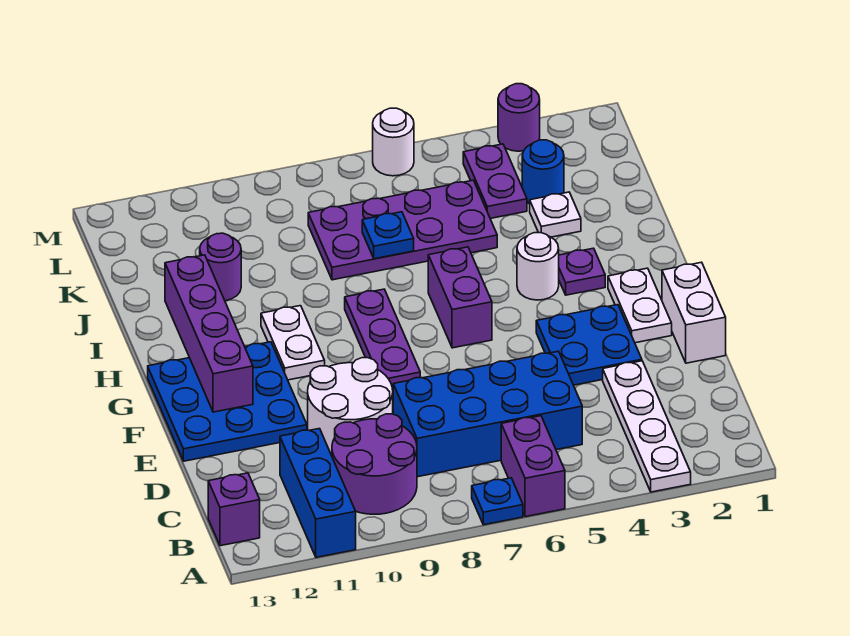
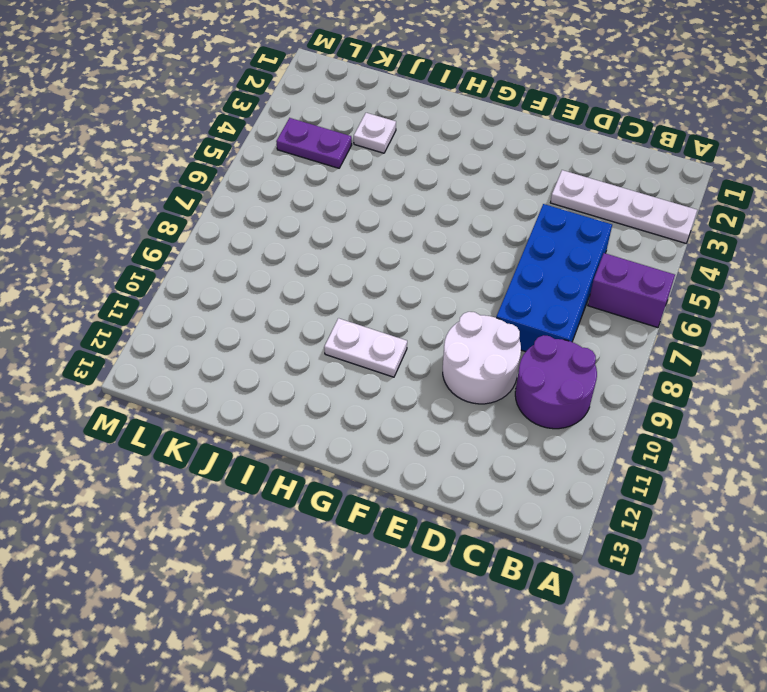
none -> blue plate A7 level 1
none -> blue brick A11:C11 level 1
none -> purple brick B13 level 1

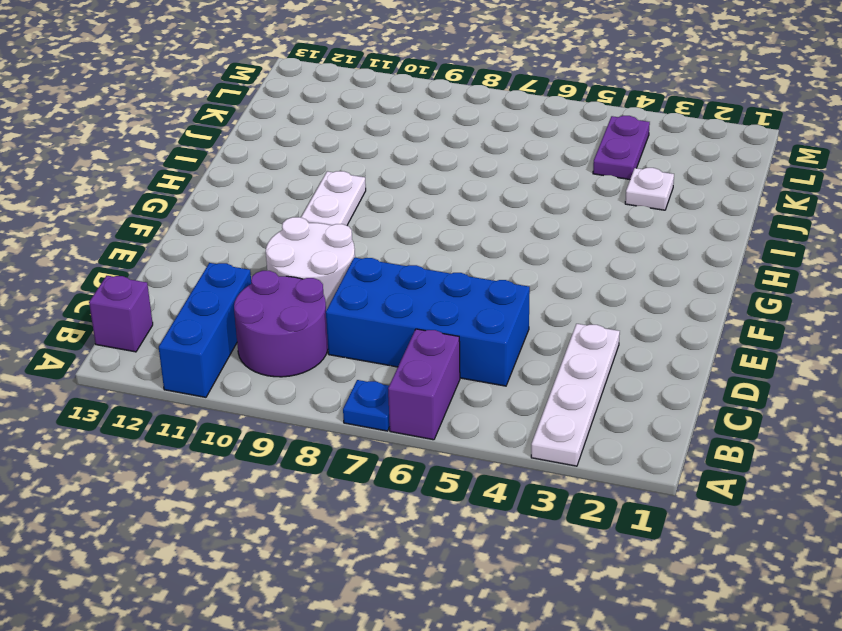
none -> white brick E1:F1 level 1
none -> blue plate E3:F4 level 1
none -> blue plate E11:G13 level 1

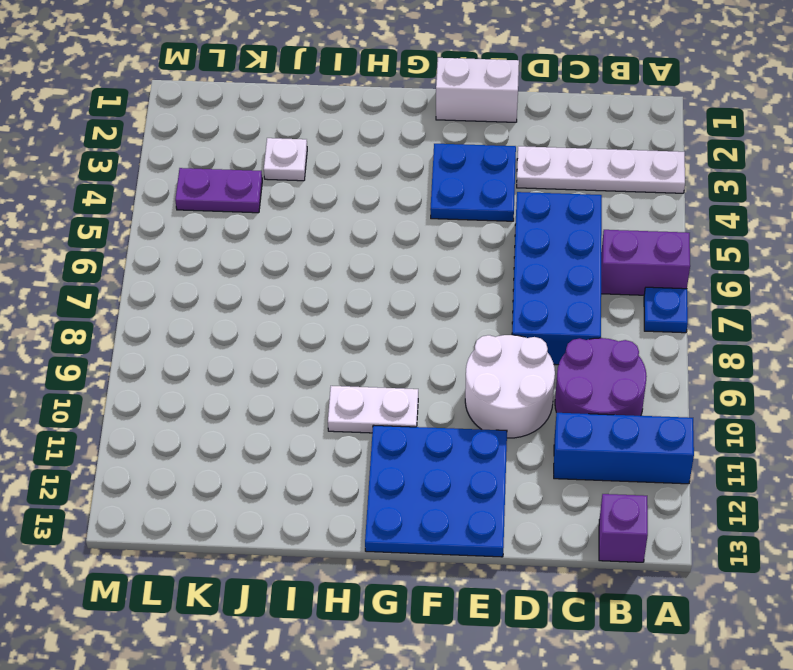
none -> white plate F2:G2 level 1
none -> purple plate F8:H8 level 1
none -> purple brick G6:H6 level 1

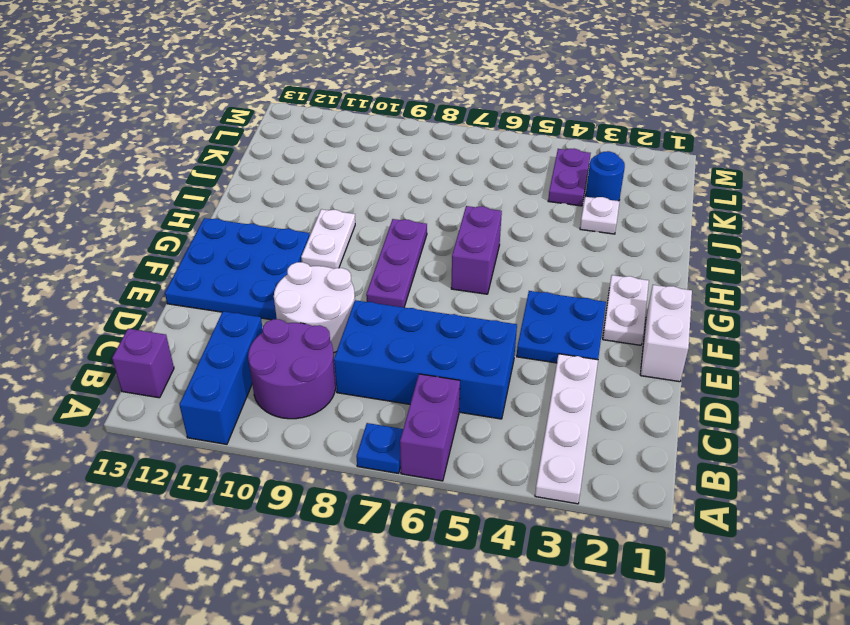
none -> purple plate H3 level 1
none -> white round brick H4 level 1
none -> purple plate J5:K8 level 1

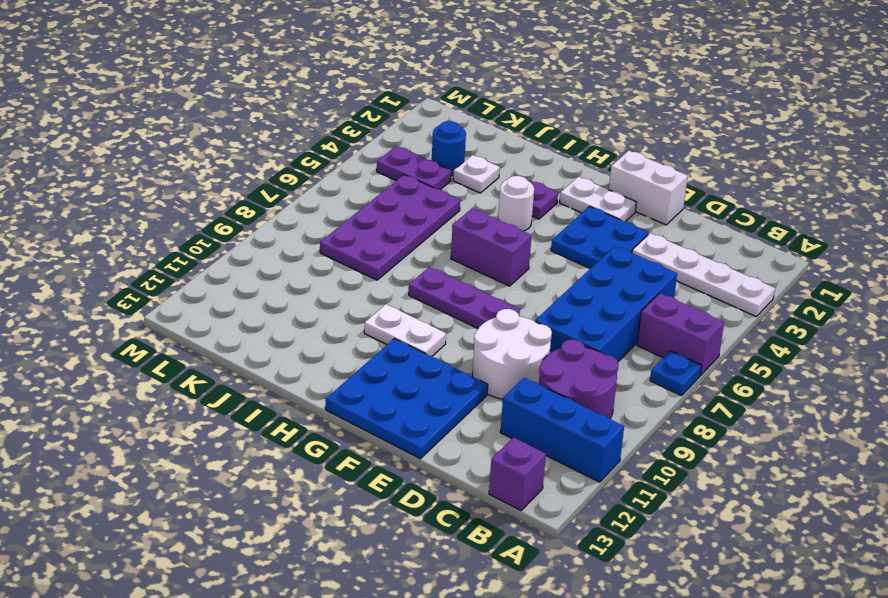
none -> purple round brick J11 level 1
none -> purple round brick M3 level 1
none -> white round brick M6 level 1

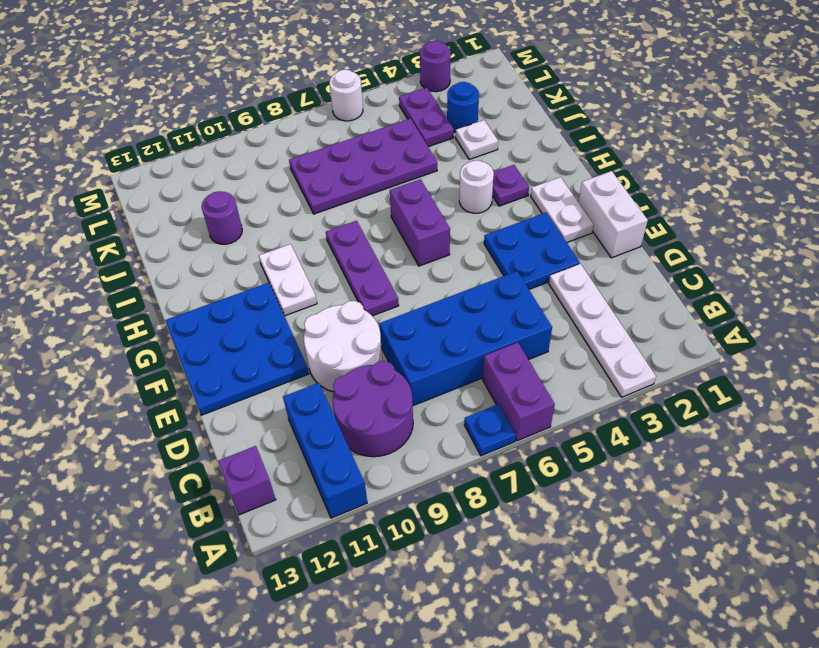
none -> purple brick F12:I12 level 2
none -> blue plate J7 level 2

